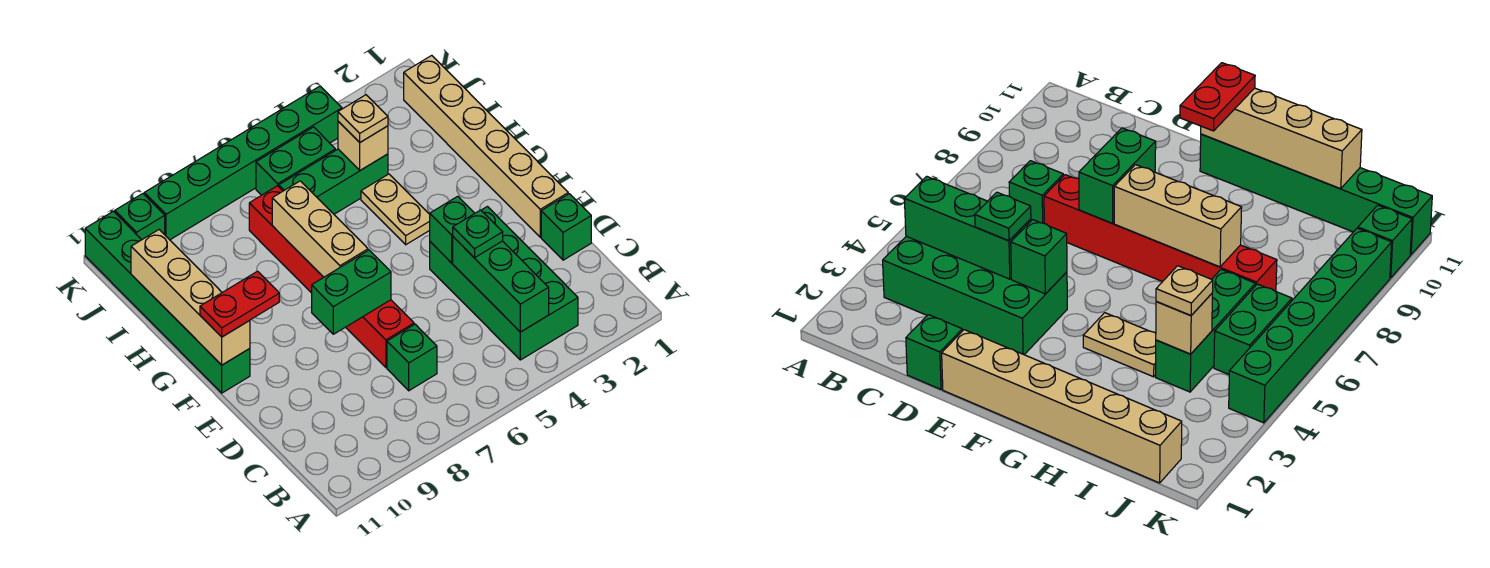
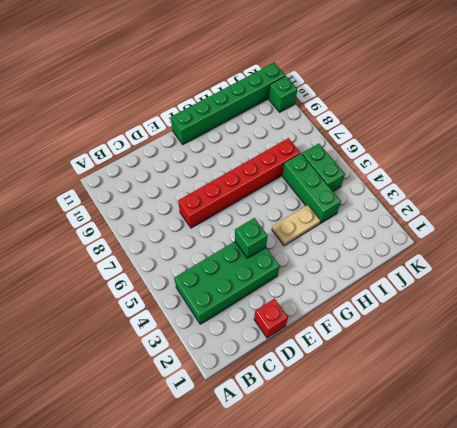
red brick D1 level 1 -> green brick D1 level 1
none -> green brick C7 level 1
none -> tan brick E1:J1 level 1
none -> green brick K4:K9 level 1

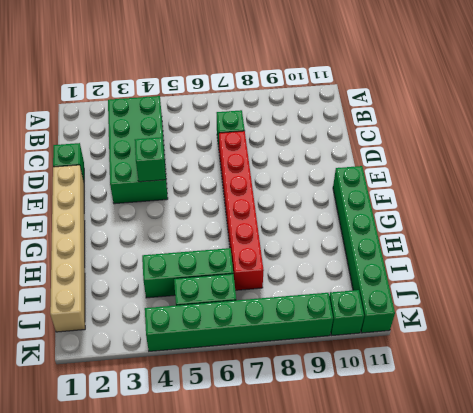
none -> tan plate G4:H4 level 1
none -> green brick B4:D4 level 2
none -> green brick E7:E8 level 2

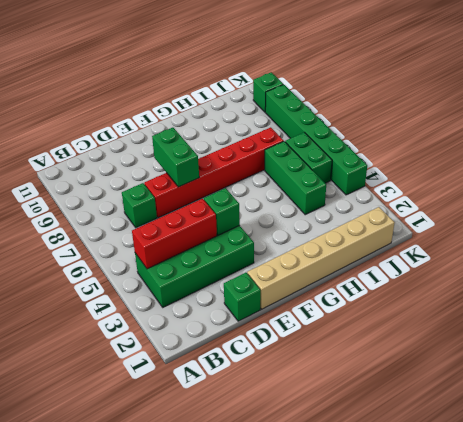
red brick B4:D4 level 2 -> green brick B4:D4 level 2
none -> green brick F11:K11 level 1
none -> tan plate G4:H4 level 1
none -> tan brick F7:H7 level 2

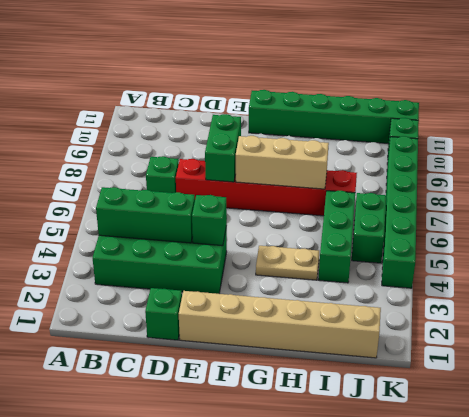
none -> tan brick F11:I11 level 2
none -> tan brick I4 level 2
none -> green plate D4 level 3

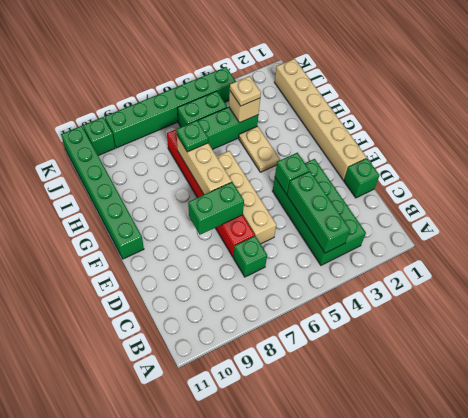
tan brick D6:G6 level 1 -> tan brick F11:I11 level 2
green plate H7 level 3 -> green plate D4 level 3
none -> red plate F10:F11 level 3

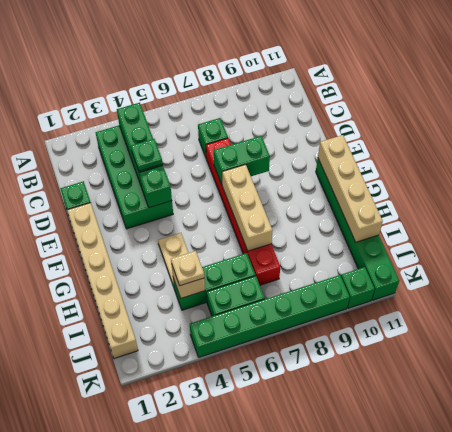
none -> red plate F10:F11 level 3

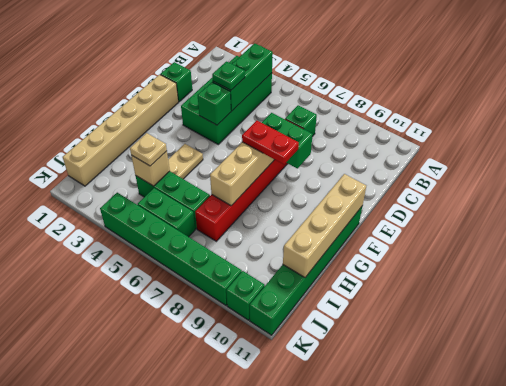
red plate F7:F8 level 3 -> red plate F10:F11 level 3

